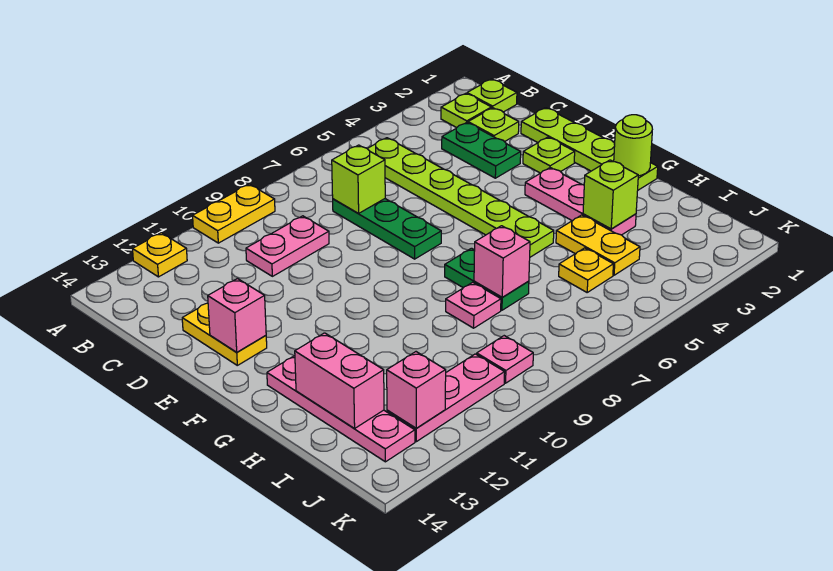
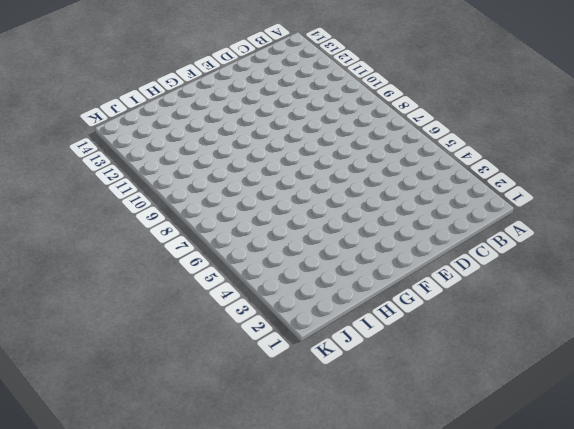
none -> yellow plate A9:A10 level 1
none -> yellow plate A12 level 1
none -> lime plate B1 level 1

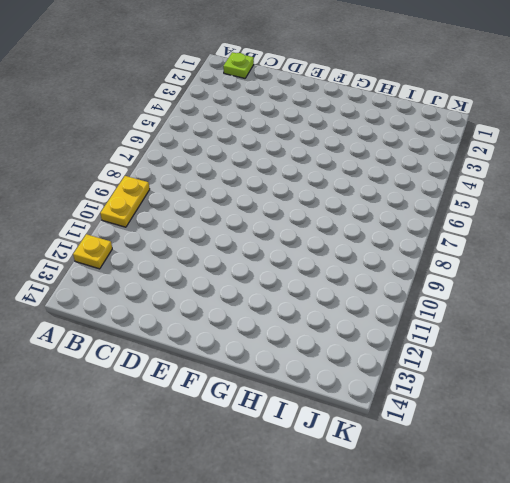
none -> lime plate B2 level 1
none -> lime plate B5:G5 level 1
none -> lime plate C2 level 1

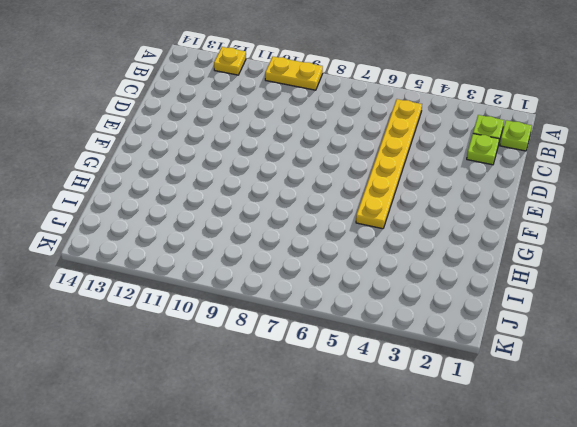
yellow plate B5:G5 level 1 -> lime plate B5:G5 level 1
none -> green plate C3:D3 level 1
none -> green plate C7:E7 level 1
none -> pink plate C9:C10 level 1

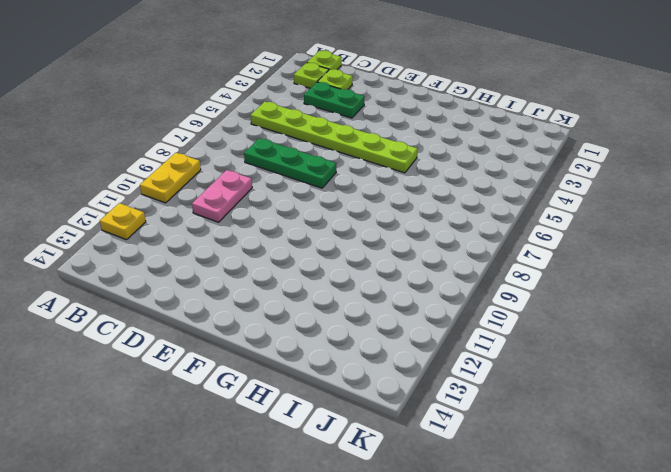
none -> lime plate D1:G1 level 1
none -> yellow plate D13:E13 level 1
none -> lime plate E2 level 1

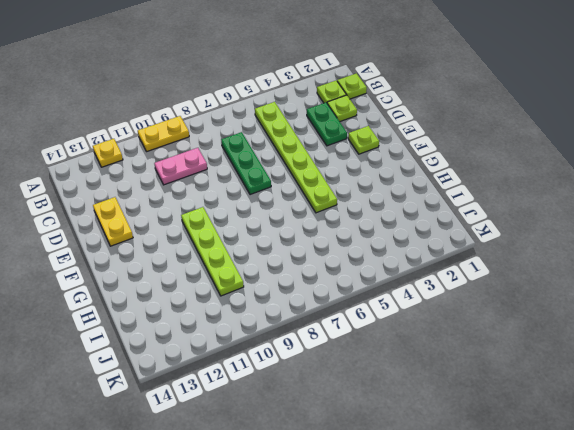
lime plate F10:I10 level 1 -> lime plate D1:G1 level 1
none -> pink plate F3:H3 level 1
none -> green plate G7:H7 level 1
none -> pink plate G13:J13 level 1

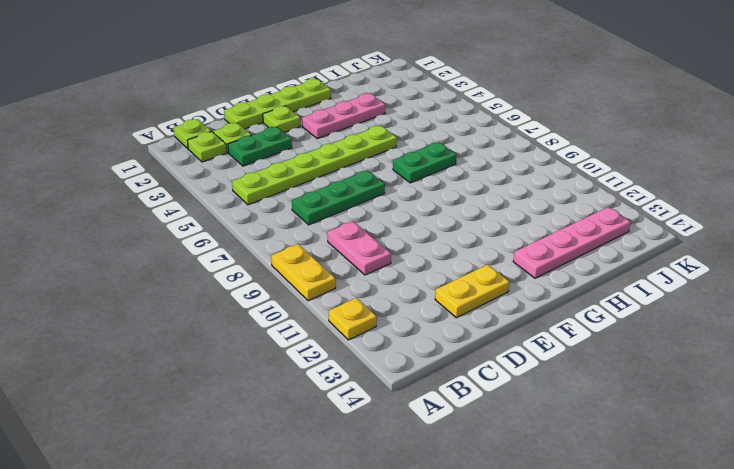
none -> yellow plate H4:I4 level 1
none -> pink plate H8 level 1
none -> yellow plate I5 level 1

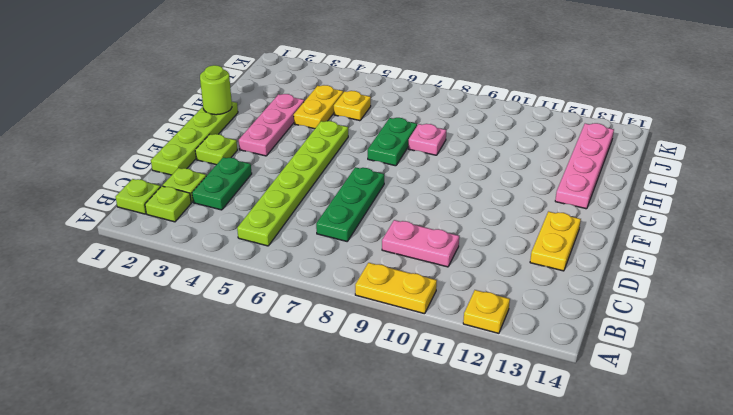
none -> pink plate J9 level 1
none -> pink plate J10:J12 level 1
none -> lime brick C7 level 2

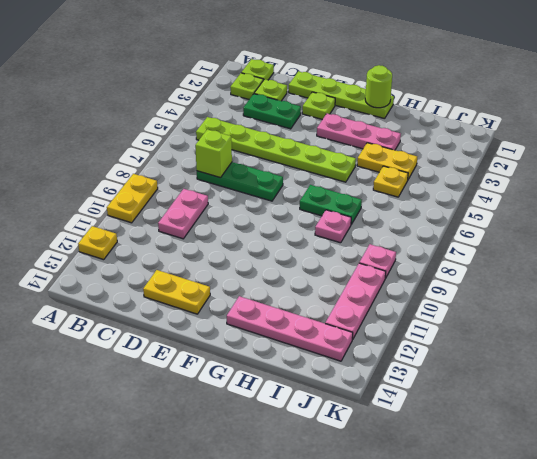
none -> pink brick E13 level 2
none -> lime brick H3 level 2
none -> pink brick H7 level 2

